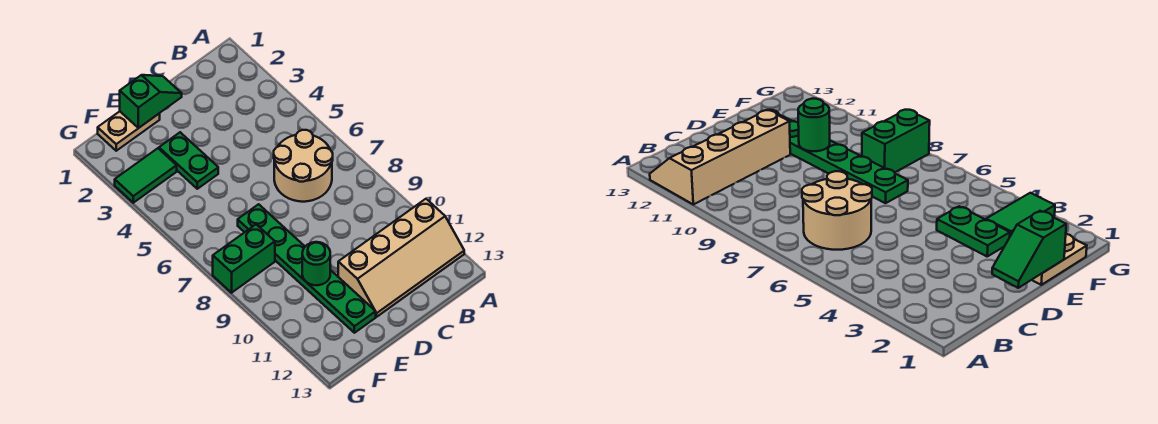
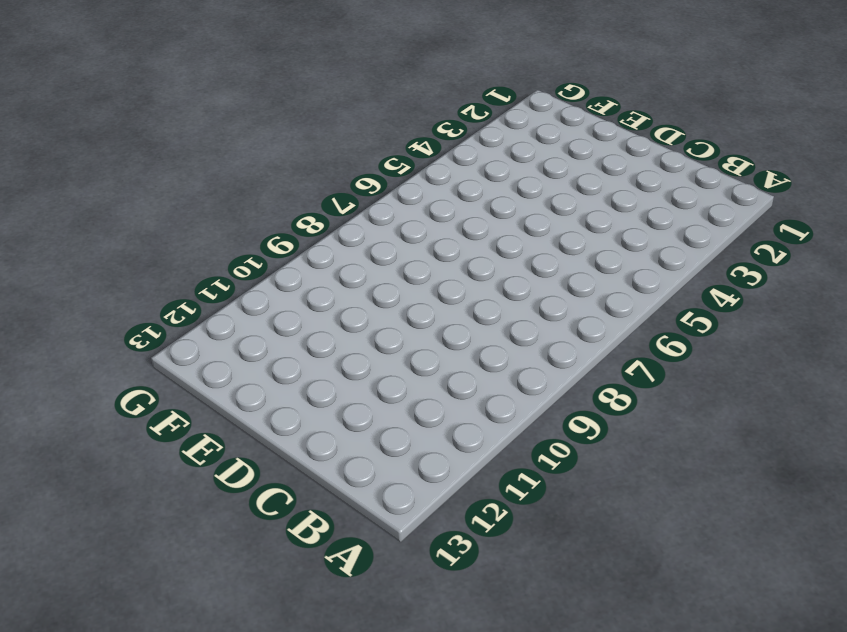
none -> tan slope A11:D12 level 1 top 11
none -> tan round brick B6:C7 level 1

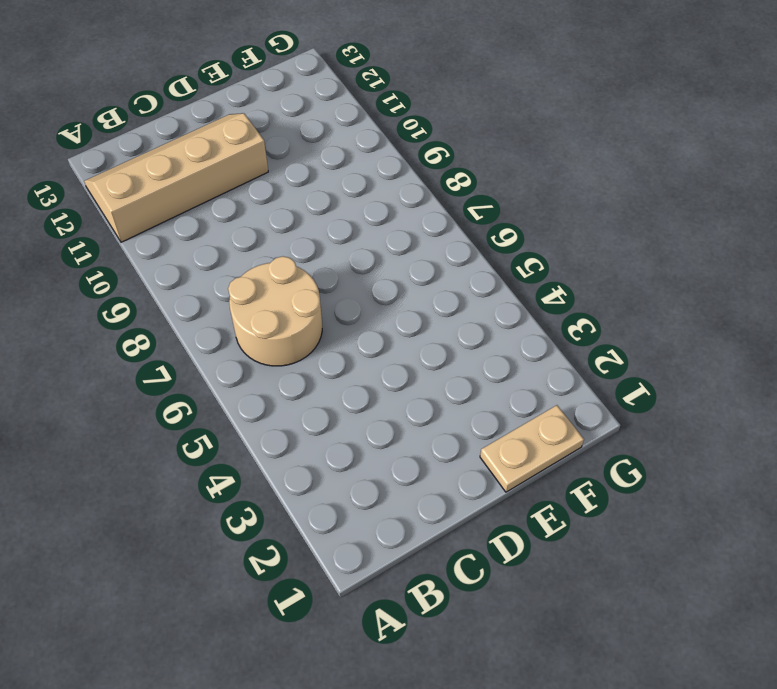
none -> green plate E3:E4 level 1
none -> green plate E7:E12 level 1

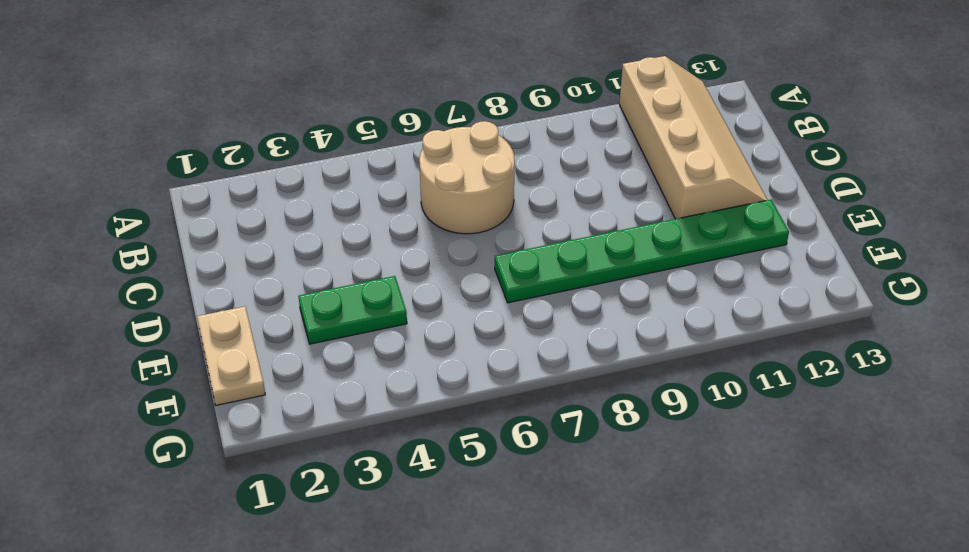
none -> green tile F3:G3 level 1
none -> green brick F8:G8 level 1

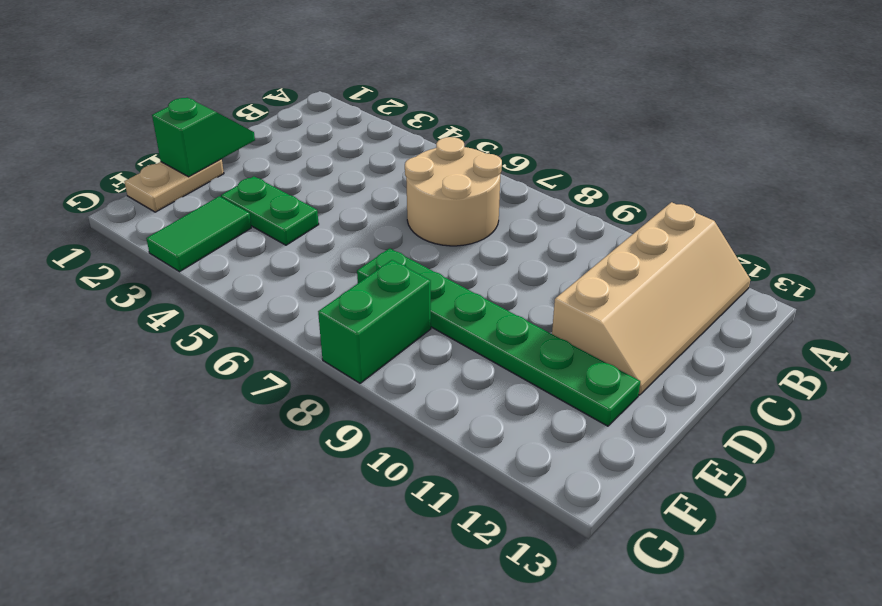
none -> green round brick E10 level 2

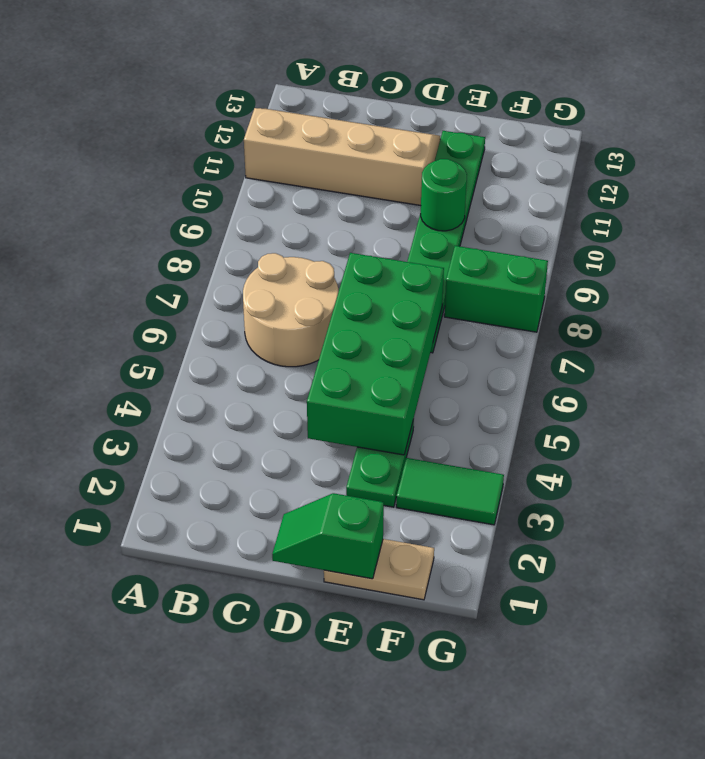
green brick D4:E7 level 2 -> none

